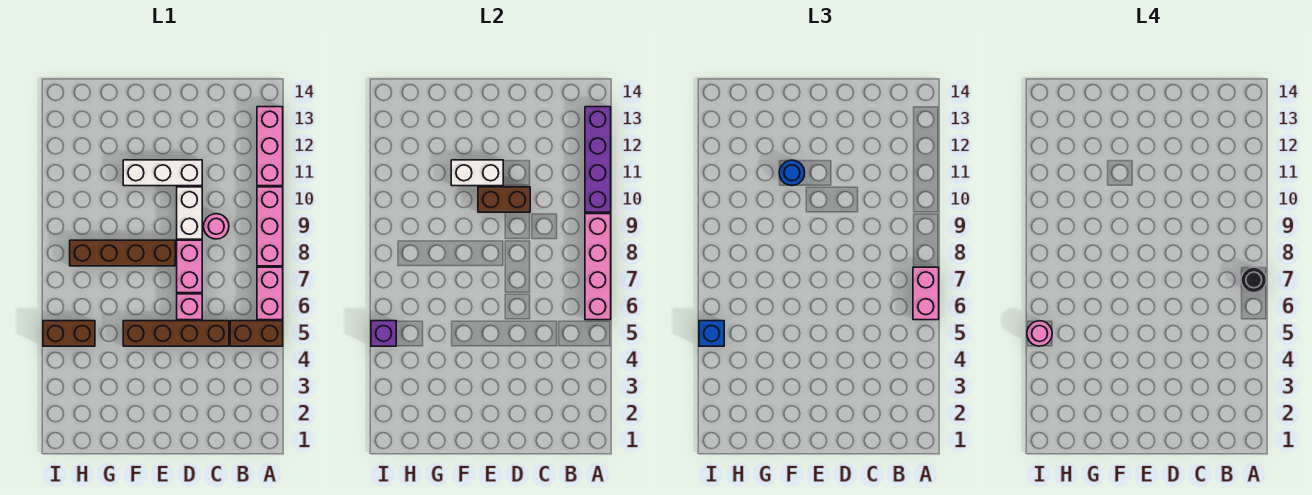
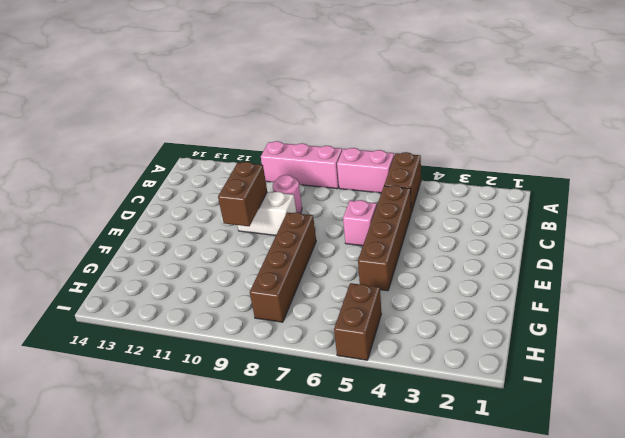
none -> pink brick A11:A13 level 1
none -> pink brick D7:D8 level 1
none -> white brick D11:F11 level 1

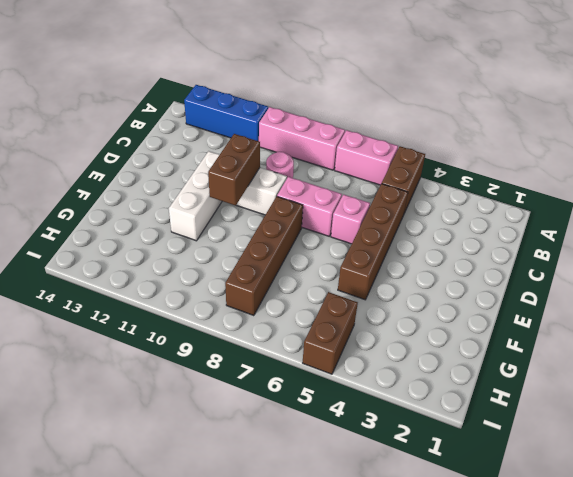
blue brick A11:A13 level 1 -> pink brick A11:A13 level 1
none -> pink brick A6:A9 level 2
none -> purple brick A10:A13 level 2
none -> white brick E11:F11 level 2

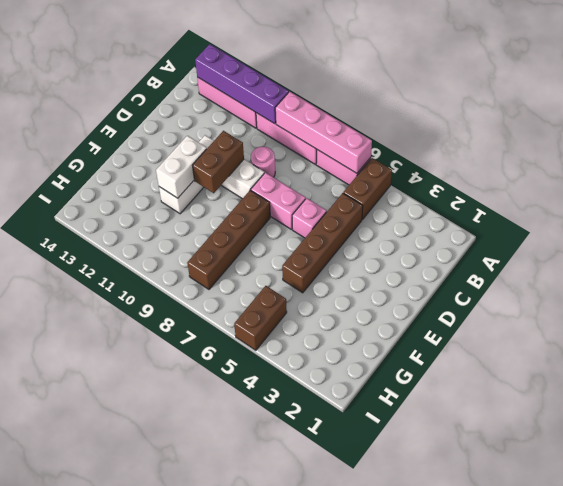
none -> purple brick I5 level 2
none -> pink brick A6:A7 level 3
none -> blue round brick F11 level 3

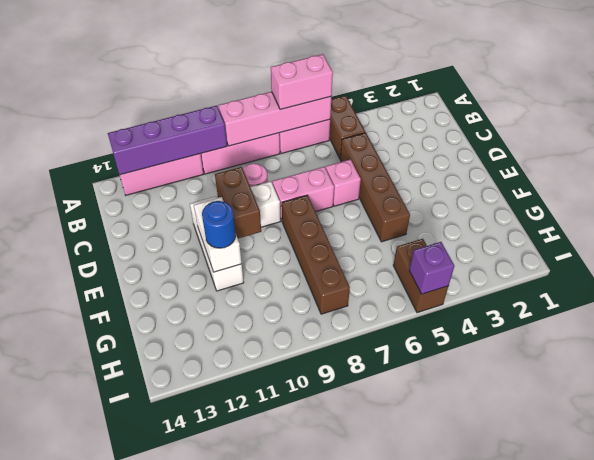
none -> blue brick I5 level 3
none -> black round brick A7 level 4
none -> pink round brick I5 level 4

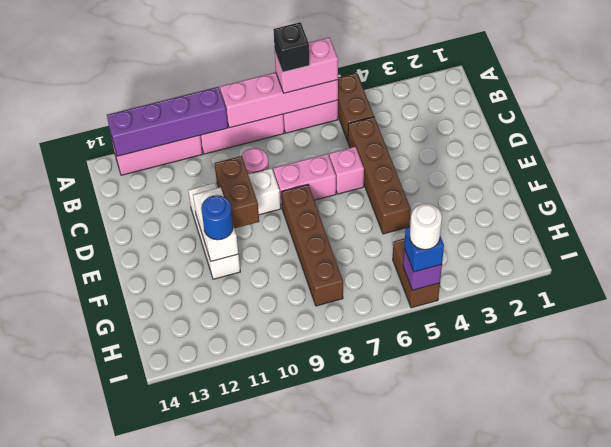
black brick A7 level 4 -> black round brick A7 level 4
white round brick I5 level 4 -> pink round brick I5 level 4

